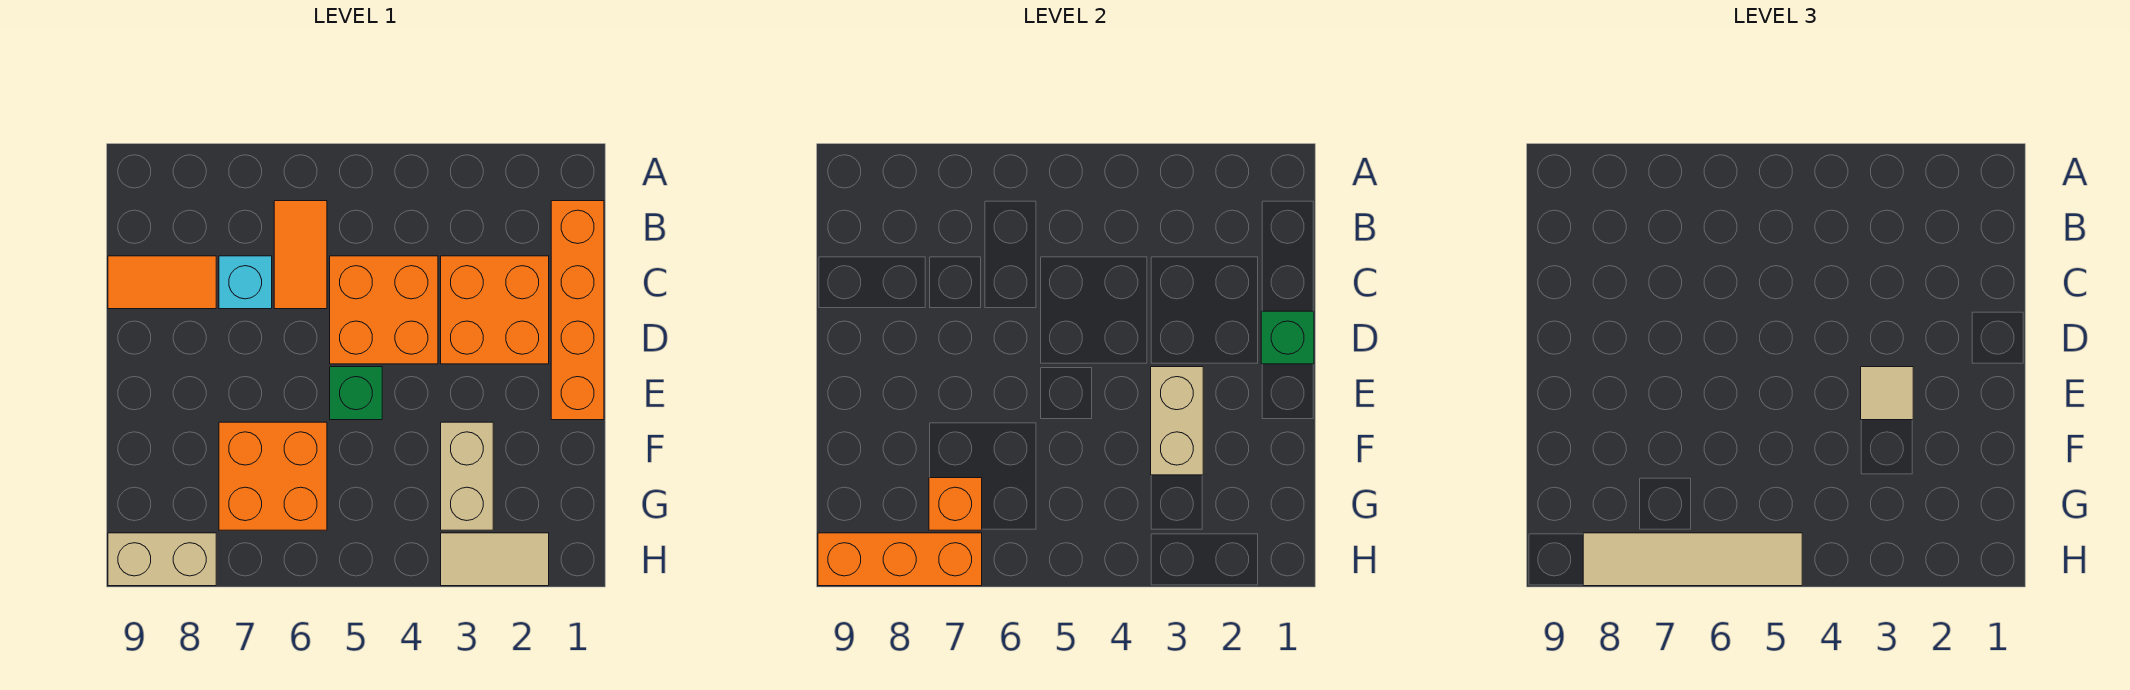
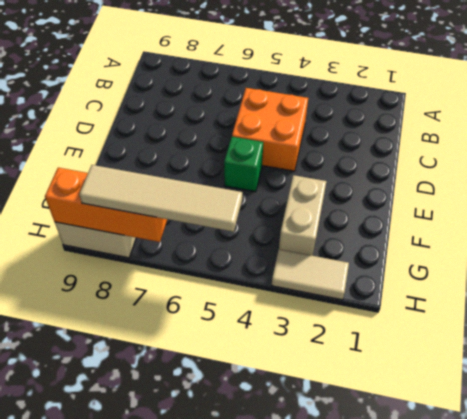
none -> orange brick B1:E1 level 1
none -> orange tile B6:C6 level 1
none -> orange brick C2:D3 level 1

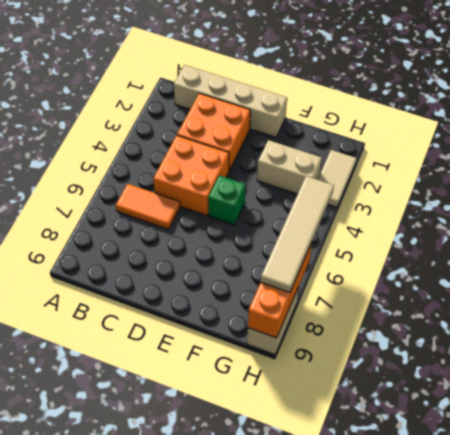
tan brick B1:E1 level 1 -> orange brick B1:E1 level 1
none -> cyan brick C7 level 1
none -> orange tile C8:C9 level 1
none -> orange brick F6:G7 level 1

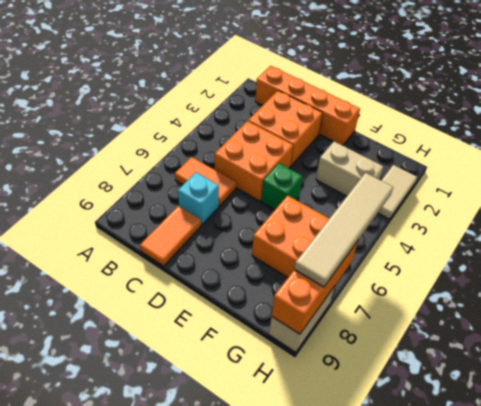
none -> green brick D1 level 2
none -> tan brick E3:F3 level 2
none -> orange brick G7 level 2

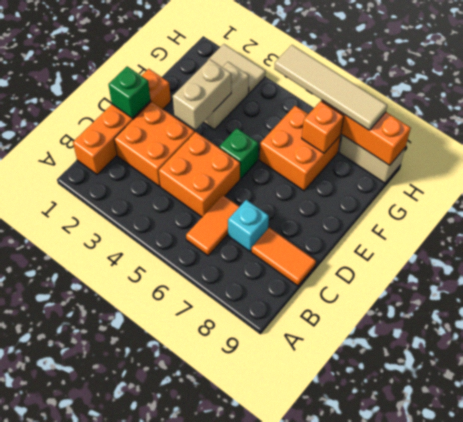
none -> tan tile E3 level 3

